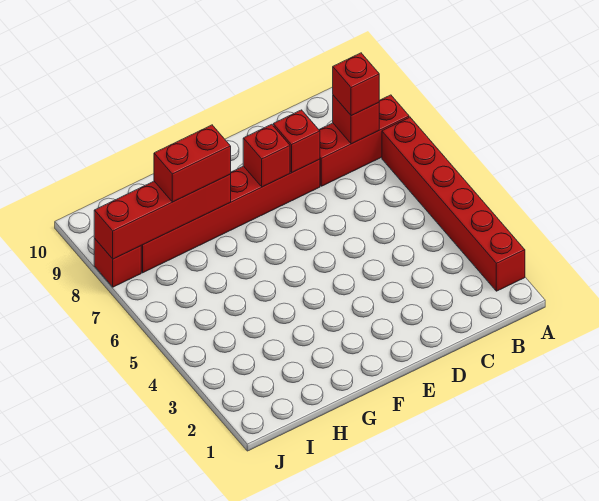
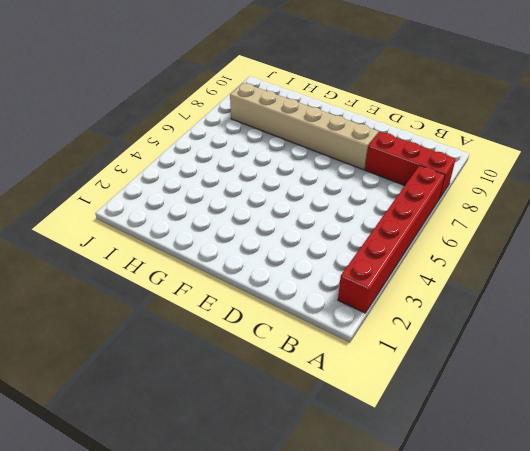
tan brick D8:I8 level 1 -> red brick D8:I8 level 1
none -> red brick J8 level 1
none -> red brick B8 level 2

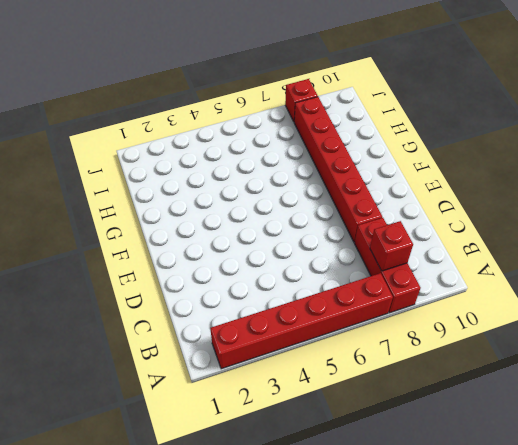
none -> red brick D8 level 2
none -> red brick E8 level 2

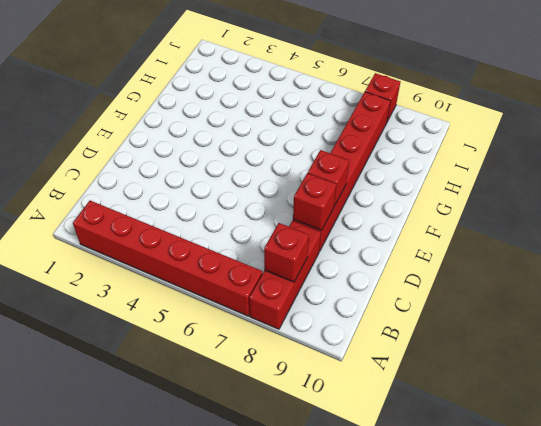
none -> red brick G8:J8 level 2
none -> red brick B8 level 3

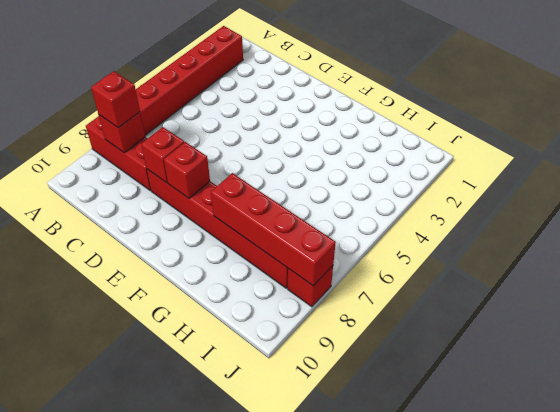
none -> red brick G8:H8 level 3

